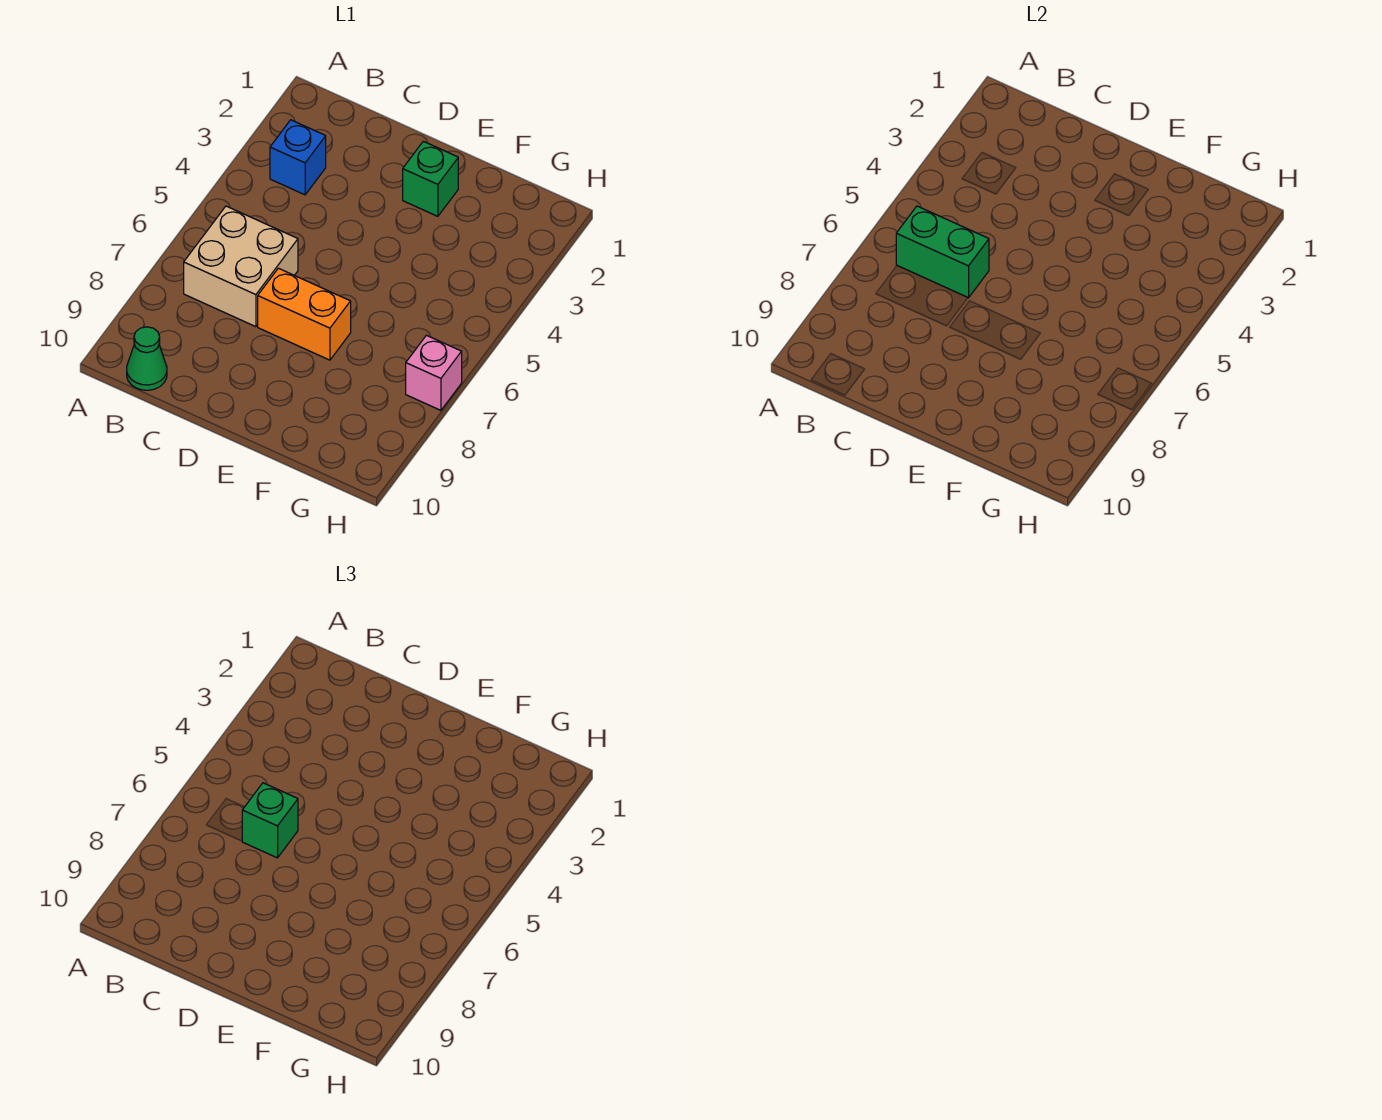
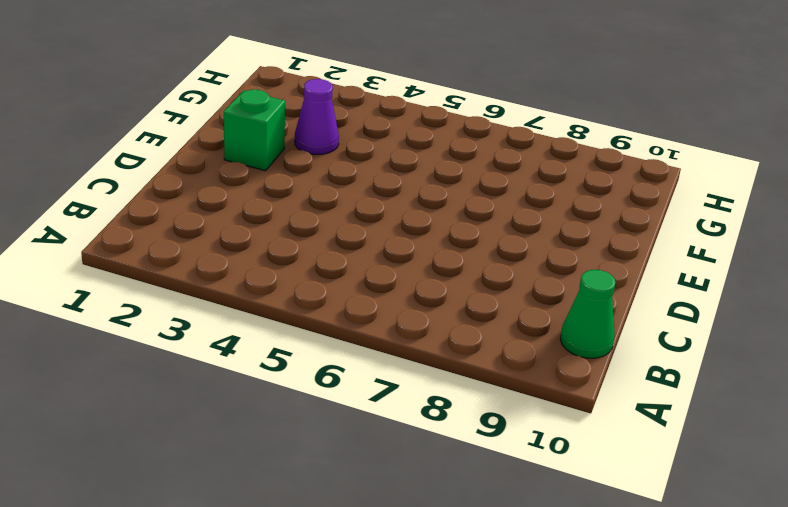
purple cone F3 level 1 -> none
none -> blue brick B3 level 1
none -> tan brick B6:C7 level 1

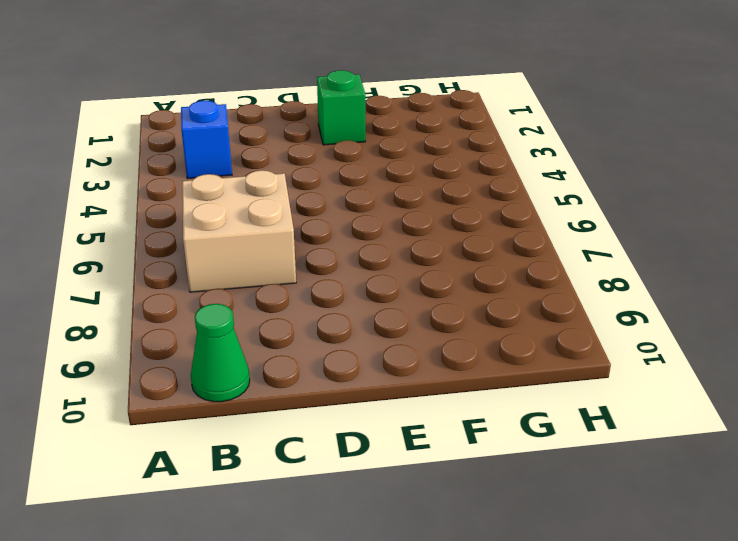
none -> orange brick D7:E7 level 1
none -> pink brick H7 level 1

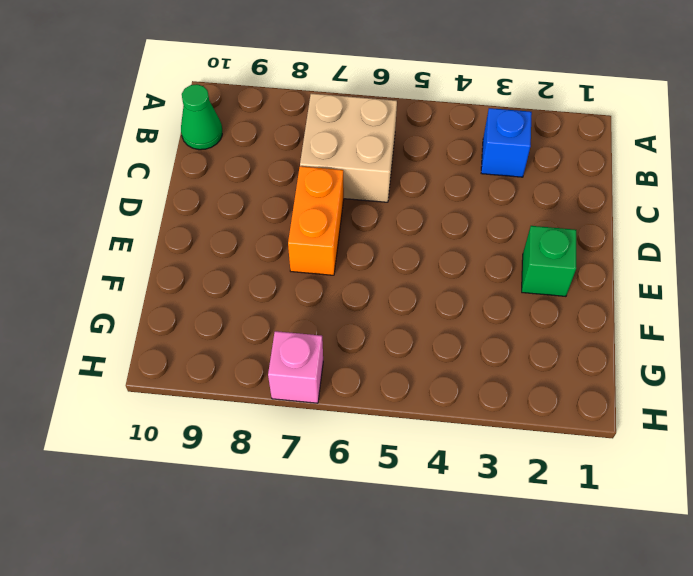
none -> green brick B6:C6 level 2
none -> green brick C6 level 3

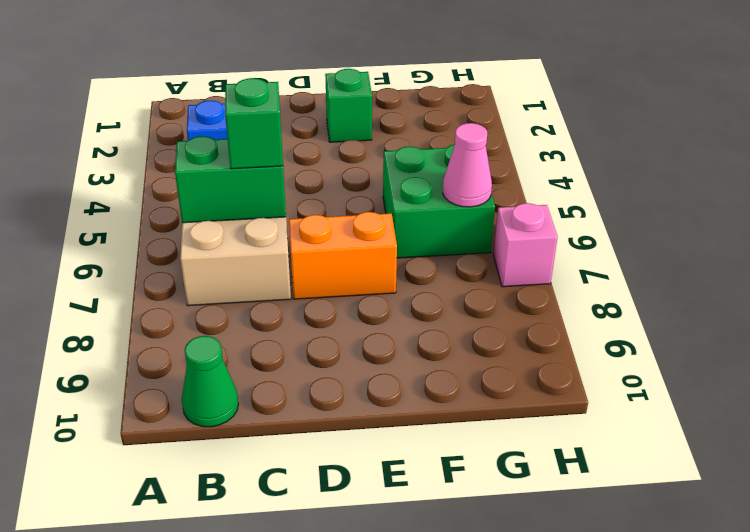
green brick F5:G6 level 1 -> none
pink cone G6 level 2 -> none

